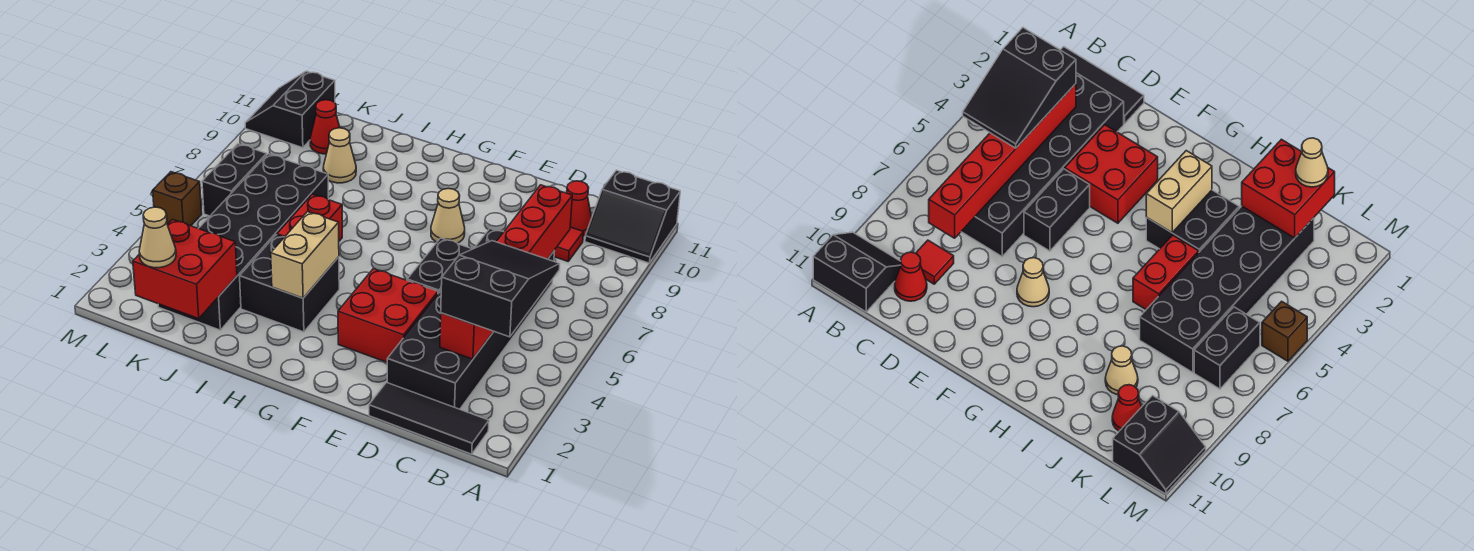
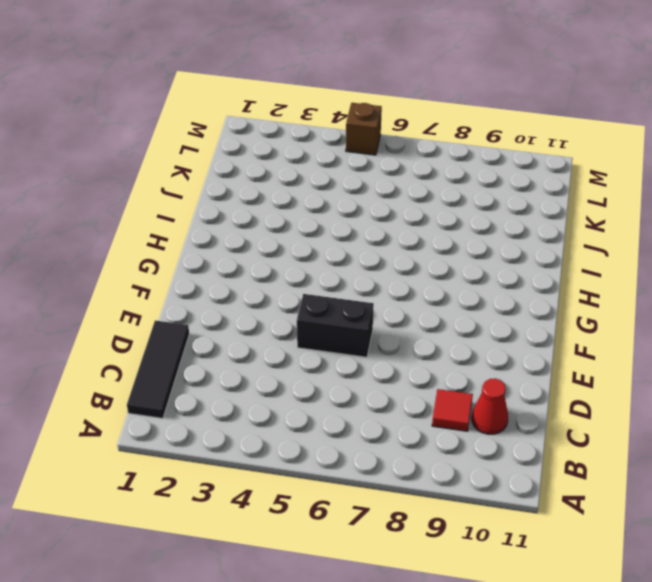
none -> black slope A10:B11 level 1 top 11
none -> black brick C2:D7 level 1
none -> red brick E3:F4 level 1

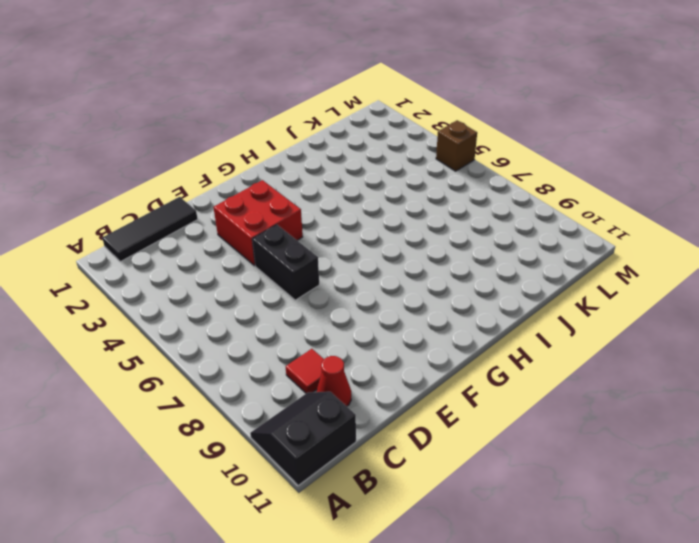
none -> black brick C2:D7 level 1
none -> tan cone F8 level 1
none -> black brick H3:I4 level 1

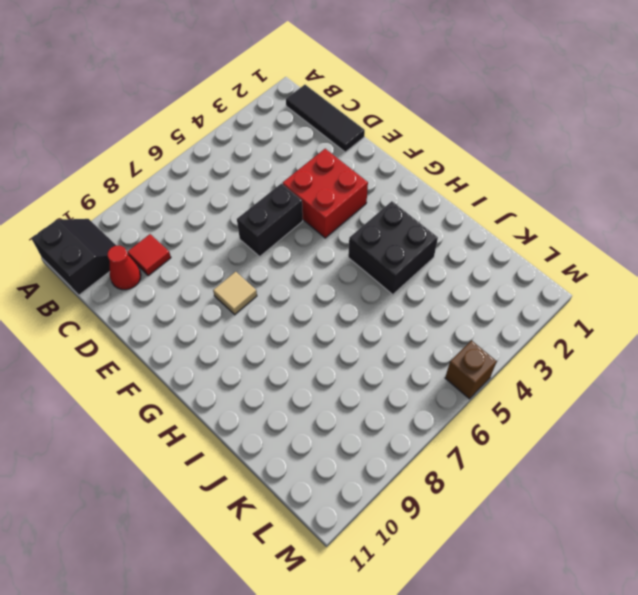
tan tile F8 level 1 -> tan cone F8 level 1
none -> black brick C2:D7 level 1
none -> red brick I5:I6 level 1
none -> black brick J2:K7 level 1

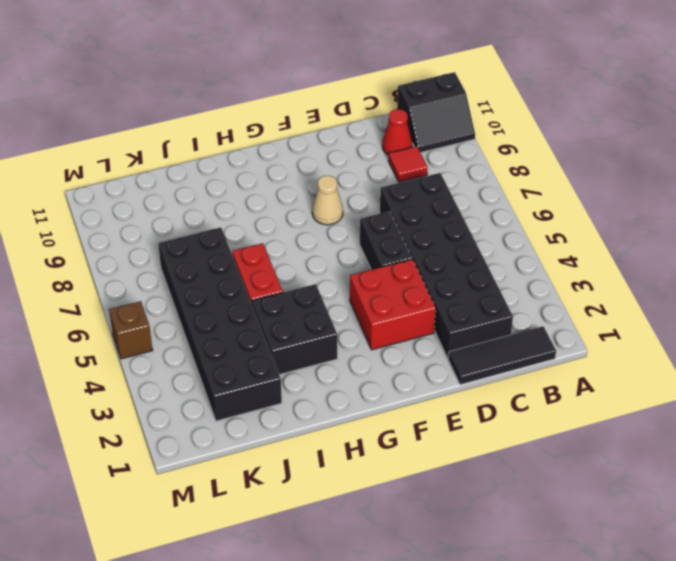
none -> tan cone J9 level 1
none -> red cone K10 level 1
none -> black brick L6:L7 level 1

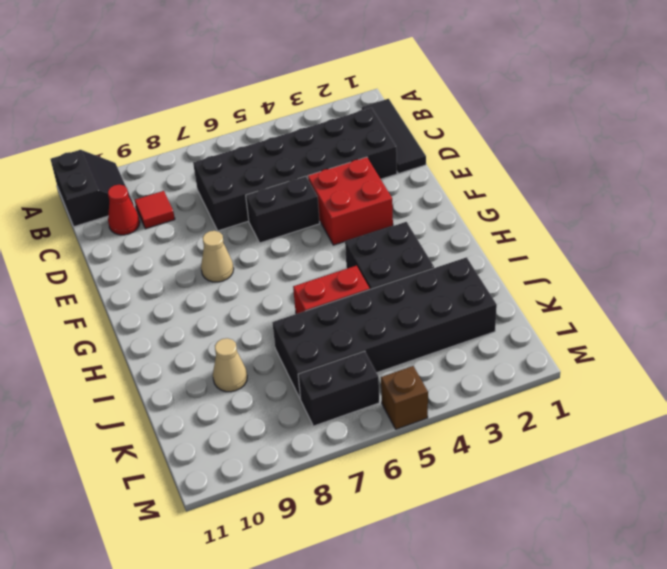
none -> red cone K10 level 1
none -> black slope L10:M11 level 1 top L
none -> red brick C3:C8 level 2

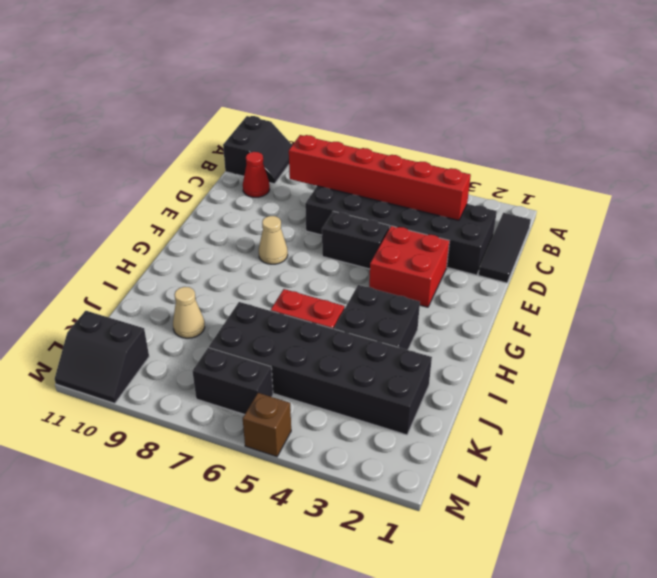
none -> red tile C9 level 1
none -> red cone K10 level 1
none -> tan brick H3:H4 level 2

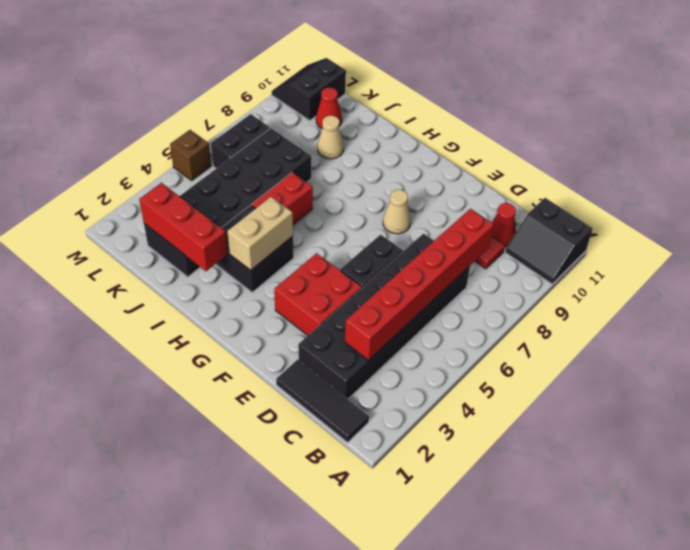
red brick I2:K2 level 2 -> red brick J1:K2 level 2
none -> black slope B3:C5 level 3 top 3
none -> tan cone K1 level 3

